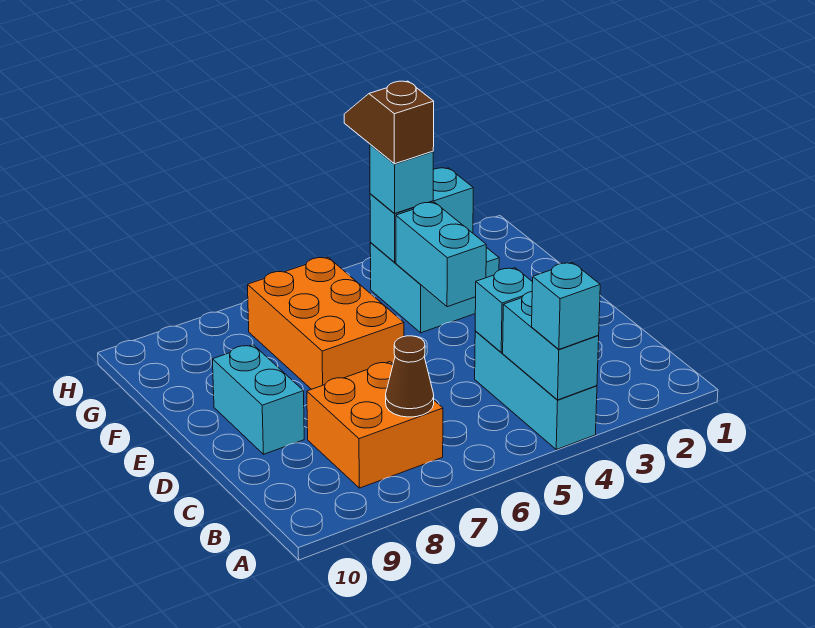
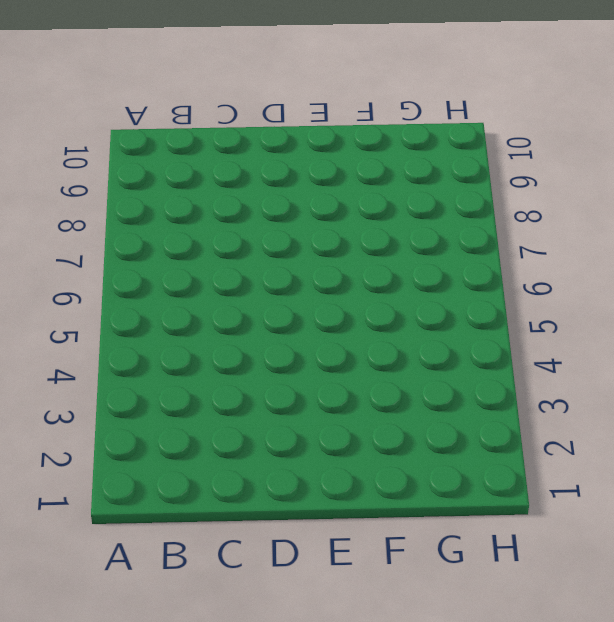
none -> cyan brick A4:C4 level 1
none -> orange brick B7:C8 level 1
none -> cyan brick D9:E9 level 1

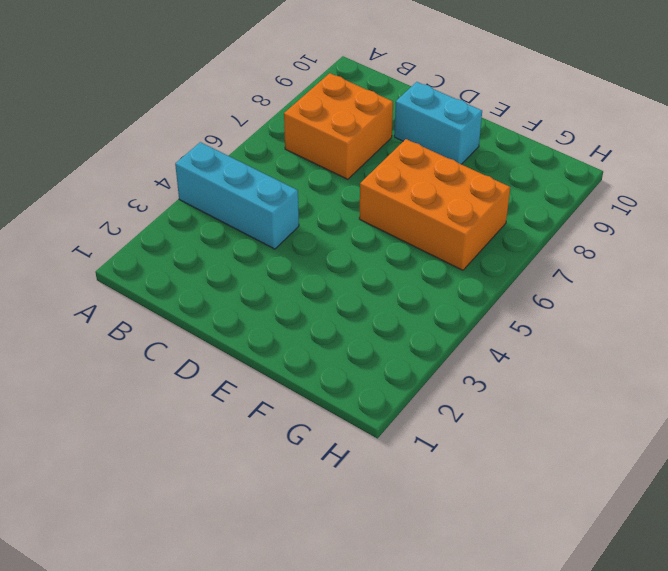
none -> cyan brick F3:G4 level 1
none -> cyan brick A4:B4 level 2
none -> brown cone B7 level 2

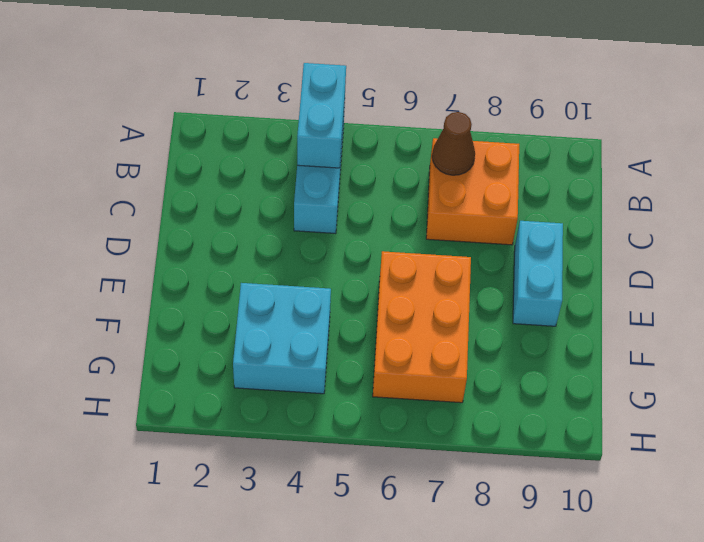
none -> cyan brick C4 level 2
none -> cyan brick E4:F4 level 2
none -> cyan brick G3:G4 level 2

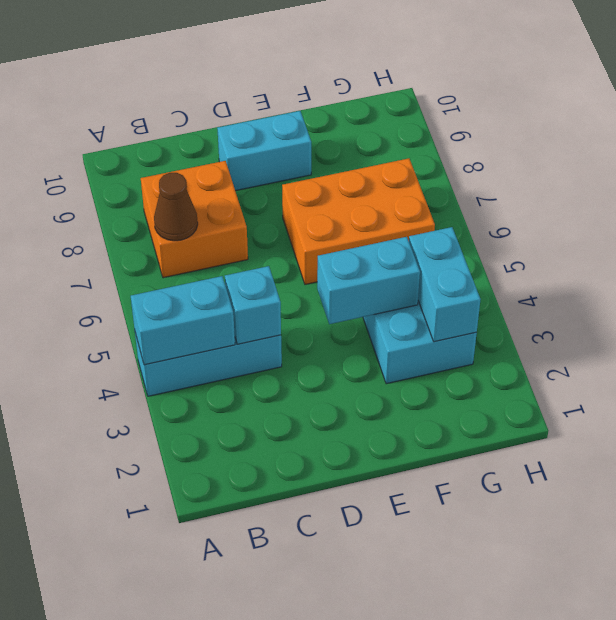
none -> cyan brick A4 level 3
none -> cyan brick G4 level 3
none -> brown slope G4:H4 level 4 top G

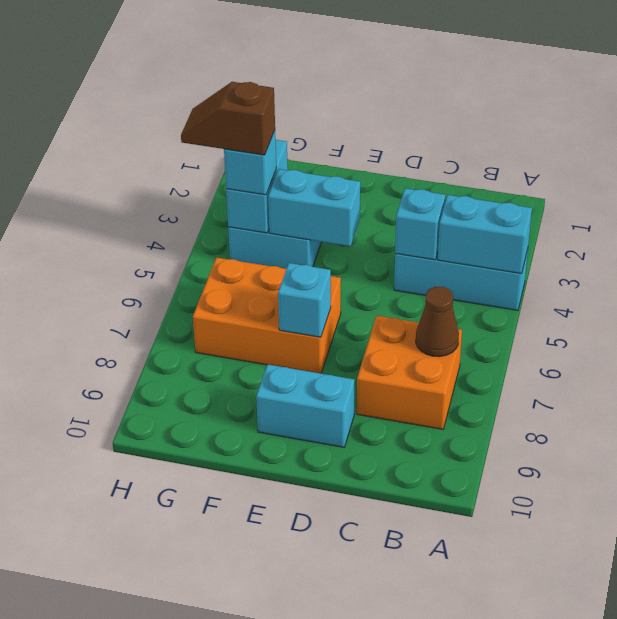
cyan brick E7 level 2 -> cyan brick A4 level 3

